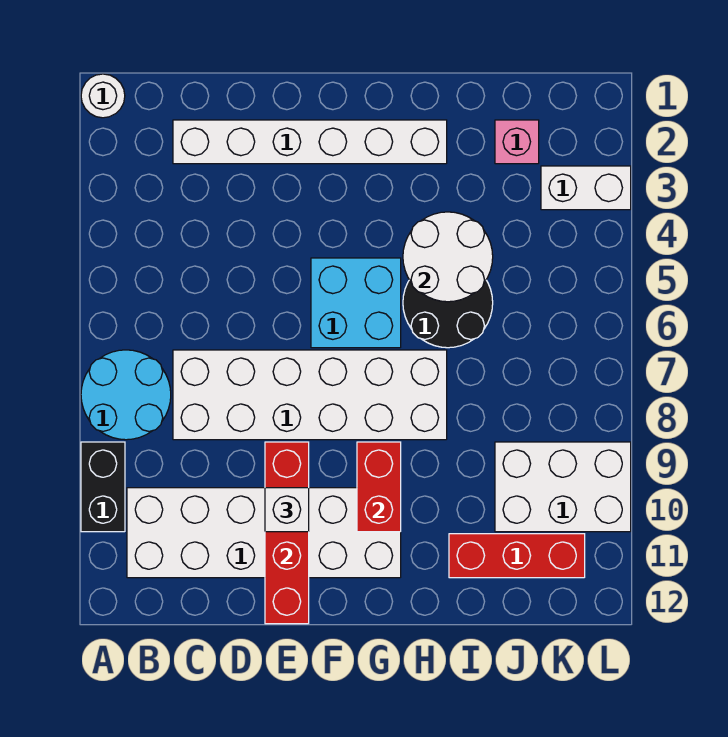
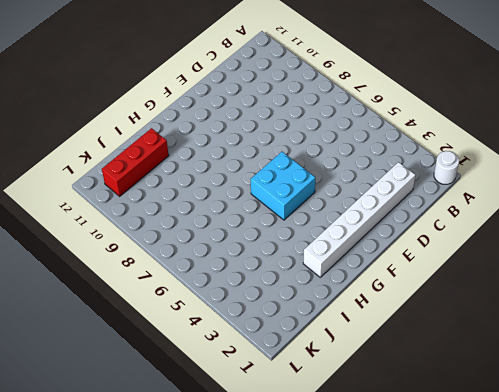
none -> cyan round brick A7:B8 level 1
none -> black brick A9:A10 level 1
none -> white brick B10:G11 level 1

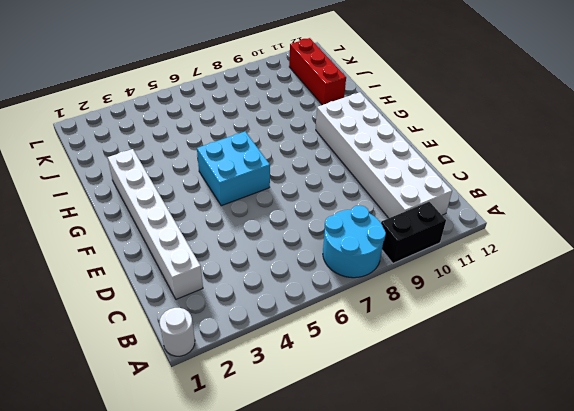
none -> white brick C7:H8 level 1
none -> black round brick H5:I6 level 1
none -> pink brick J2 level 1

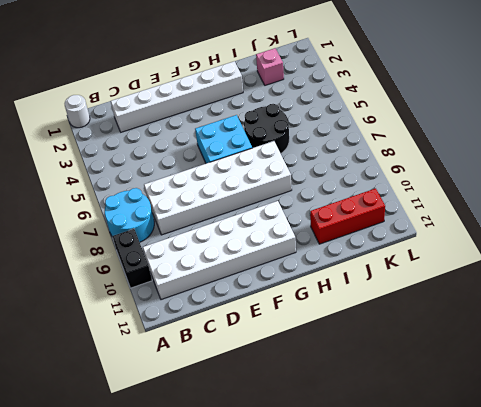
none -> white brick J9:L10 level 1
none -> white brick K3:L3 level 1
none -> red brick E9:E12 level 2

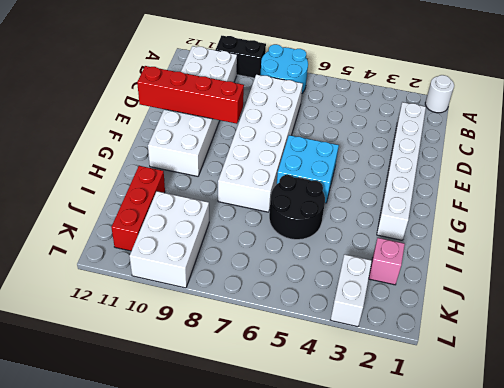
none -> red brick G9:G10 level 2
none -> white round brick H4:I5 level 2
none -> white brick E10 level 3

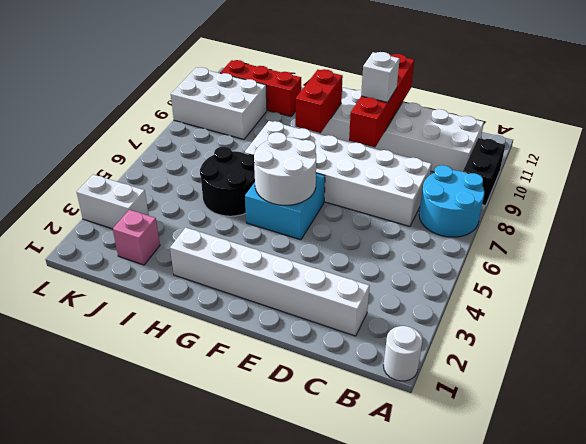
white round brick F5:G6 level 2 -> white round brick H4:I5 level 2

